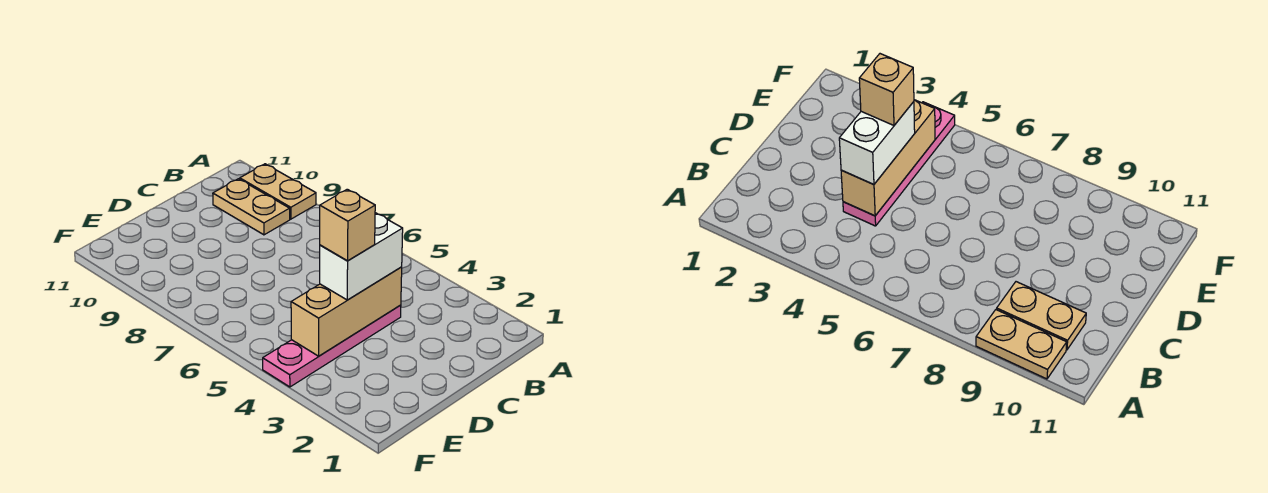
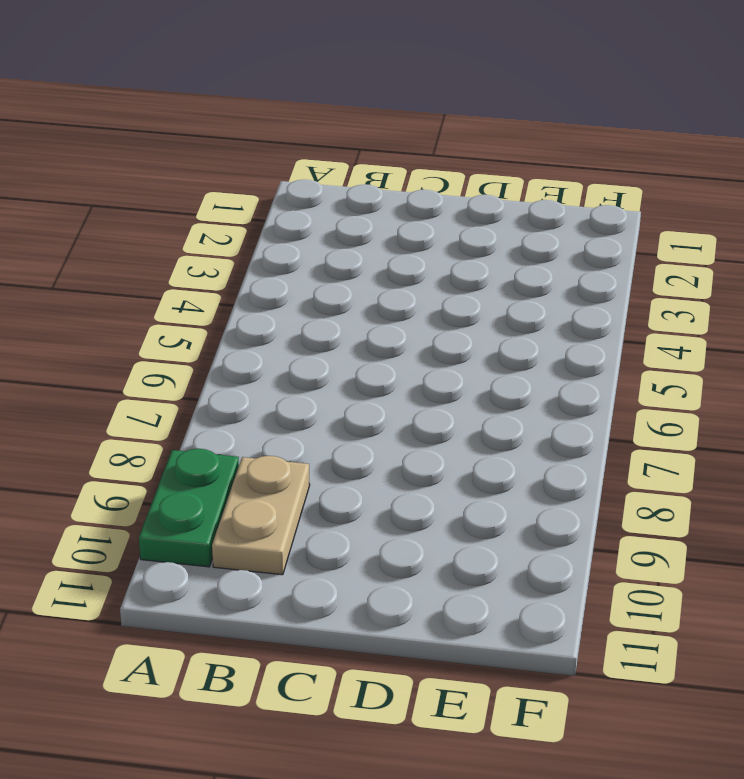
green plate A9:A10 level 1 -> tan plate A9:A10 level 1
none -> pink plate C4:F4 level 1
none -> tan brick C4:E4 level 2

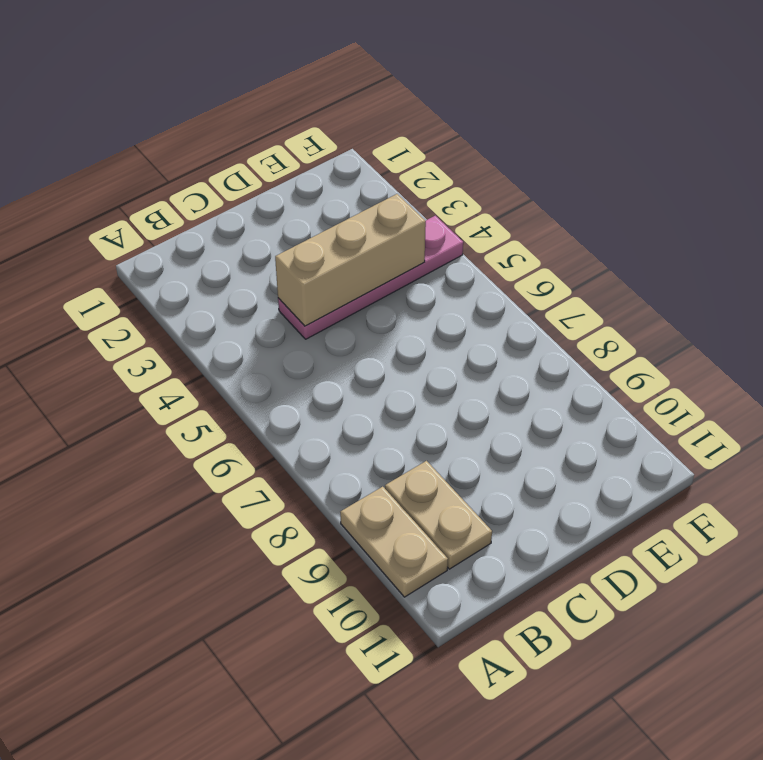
none -> white brick C4:D4 level 3
none -> tan brick D4 level 4

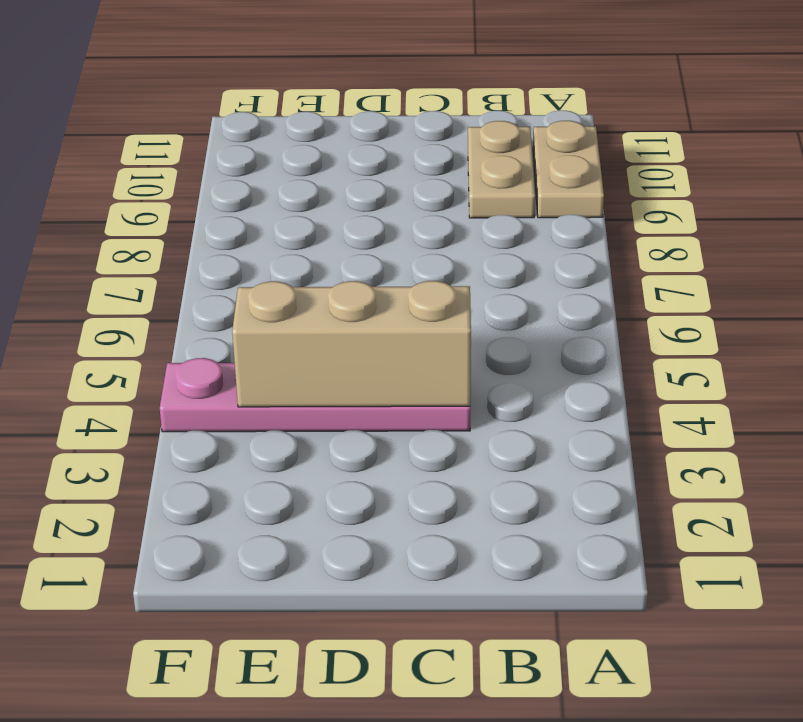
none -> white brick C4:D4 level 3
none -> tan brick D4 level 4

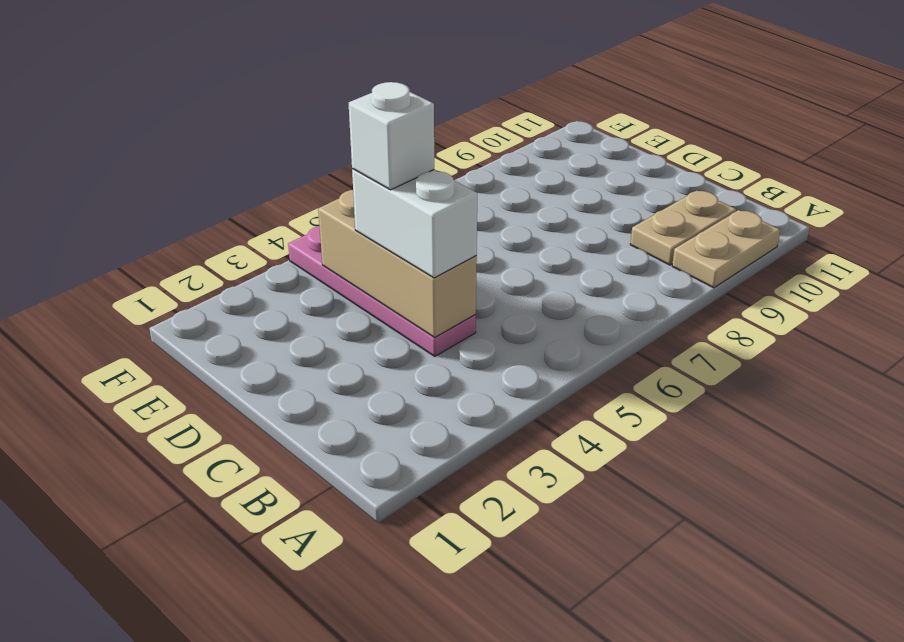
white brick D4 level 4 -> tan brick D4 level 4

